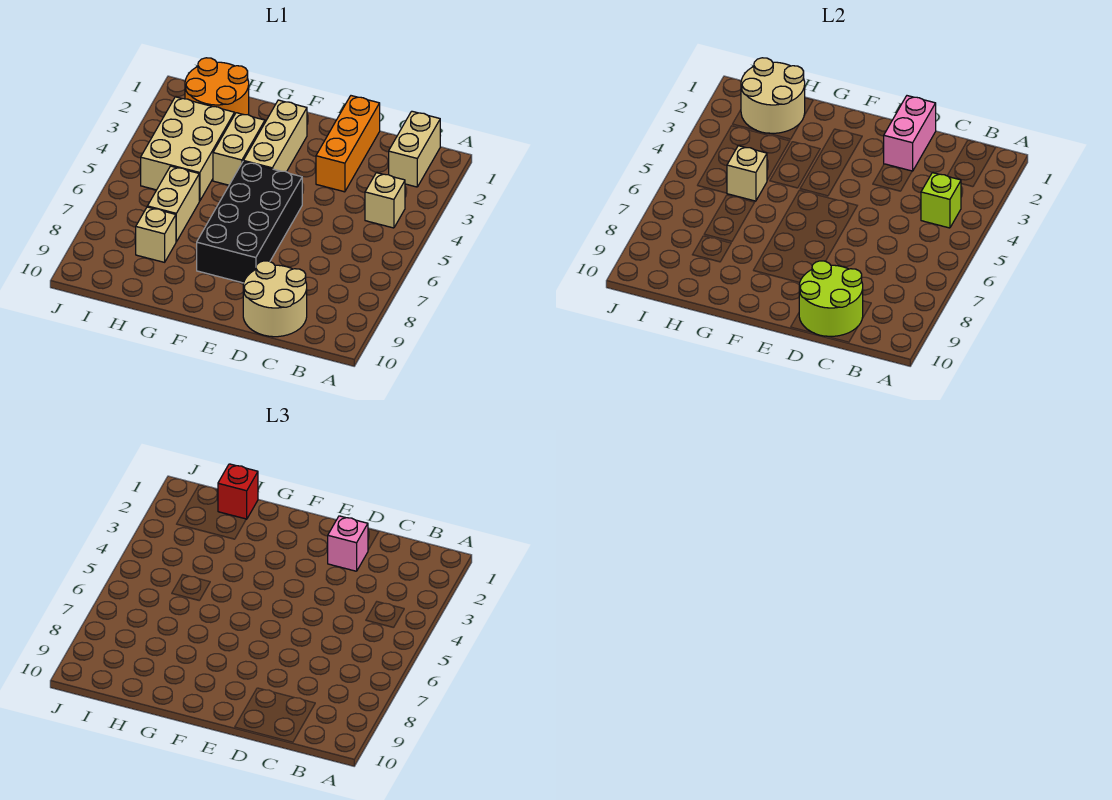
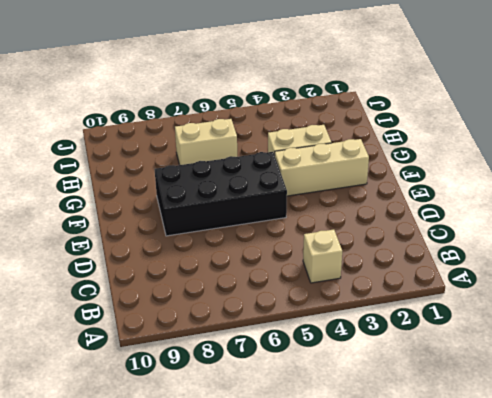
none -> tan brick B1:B2 level 1
none -> tan round brick C9:D10 level 1
none -> orange brick D1:D3 level 1

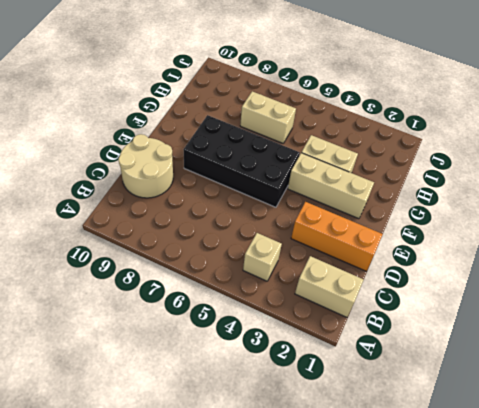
none -> orange round brick H1:I2 level 1
none -> tan brick H3:I5 level 1
none -> tan brick H8 level 1

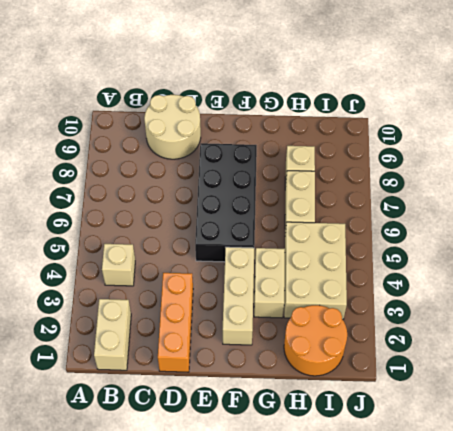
none -> lime brick B4 level 2
none -> lime round brick C9:D10 level 2
none -> pink brick D1:D2 level 2

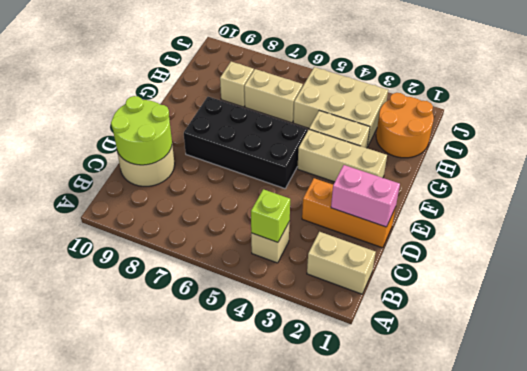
none -> tan round brick H1:I2 level 2
none -> tan brick H5 level 2
none -> pink brick D2 level 3

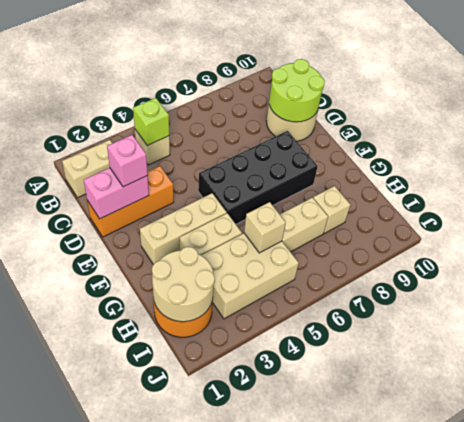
none -> red brick H1 level 3

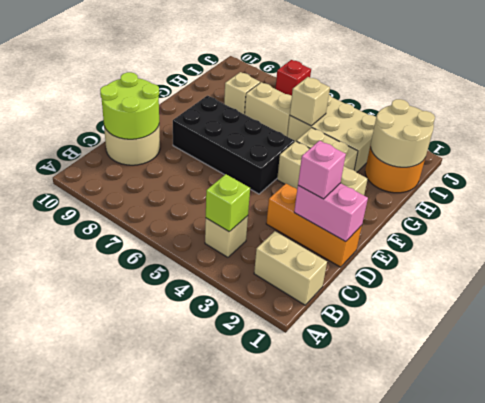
red brick J7 level 1 -> red brick H1 level 3

